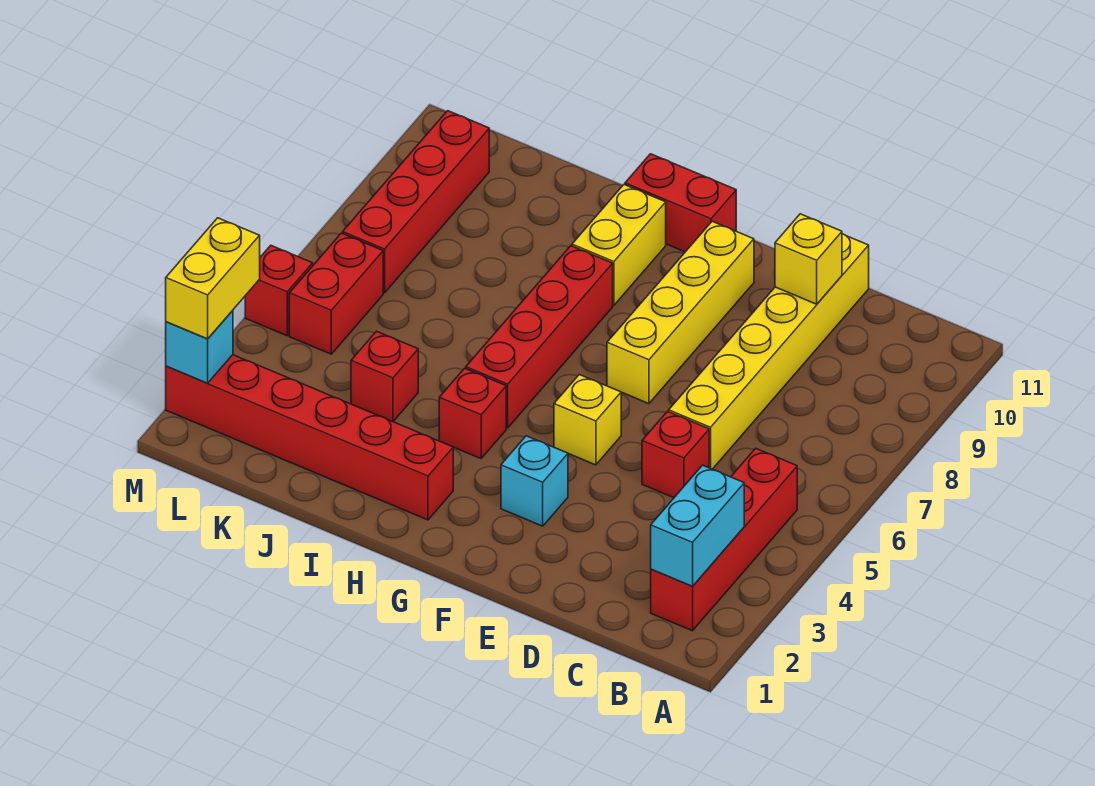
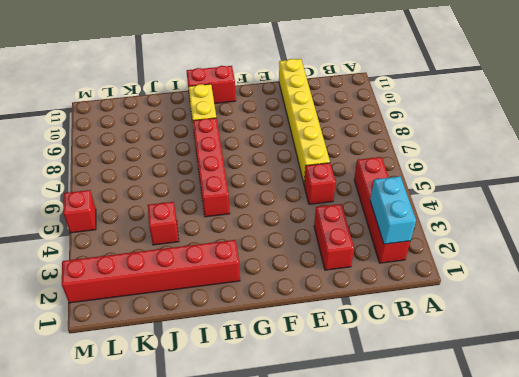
red brick D2:D3 level 1 -> red brick L5:L6 level 1
none -> cyan brick F3 level 1
none -> yellow brick F5 level 1
none -> yellow brick F7:F10 level 1

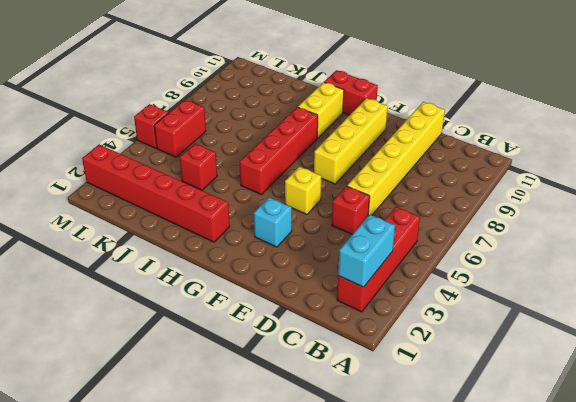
none -> red brick H4 level 1
none -> red brick L7:L10 level 1
none -> yellow brick D10 level 2

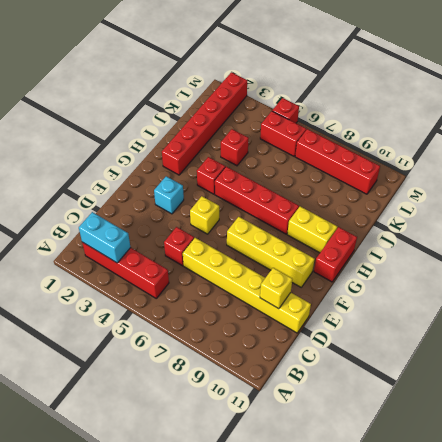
none -> cyan brick M2 level 2
none -> yellow brick M2:M3 level 3

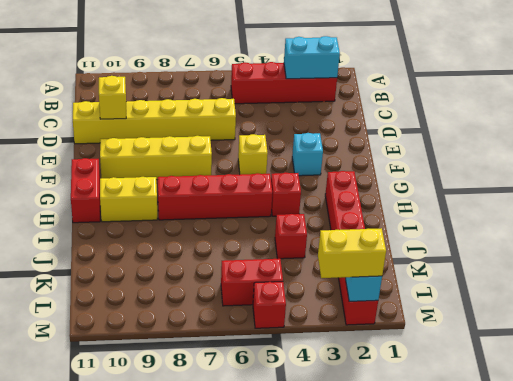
none -> red brick D5 level 1
none -> red brick L7:L10 level 1

